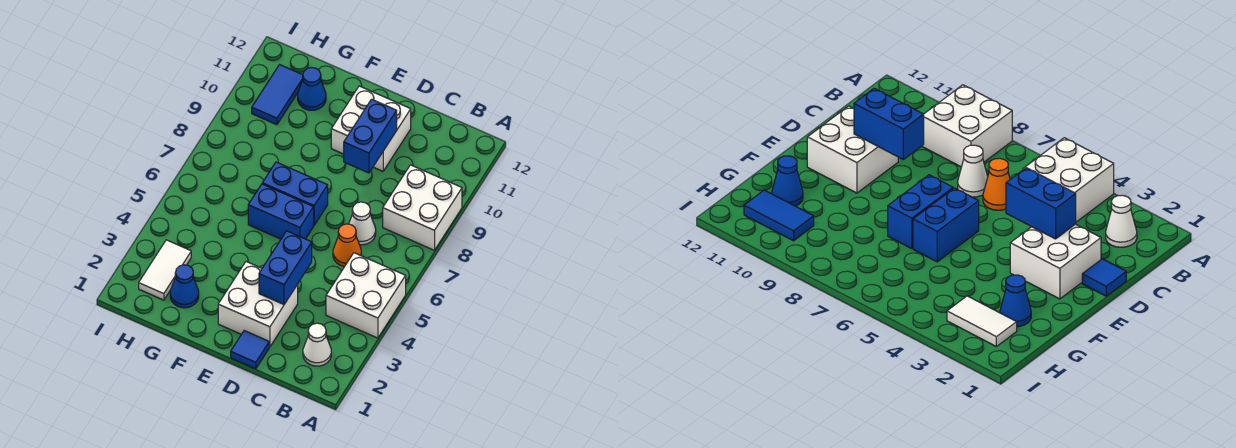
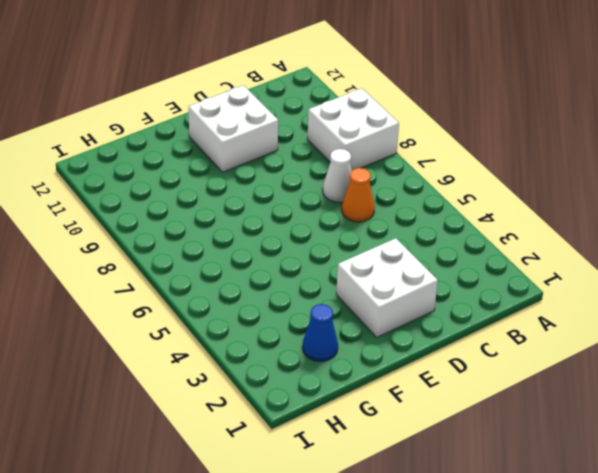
none -> white brick A4:B5 level 1
none -> white cone B2 level 1
none -> blue tile D1 level 1

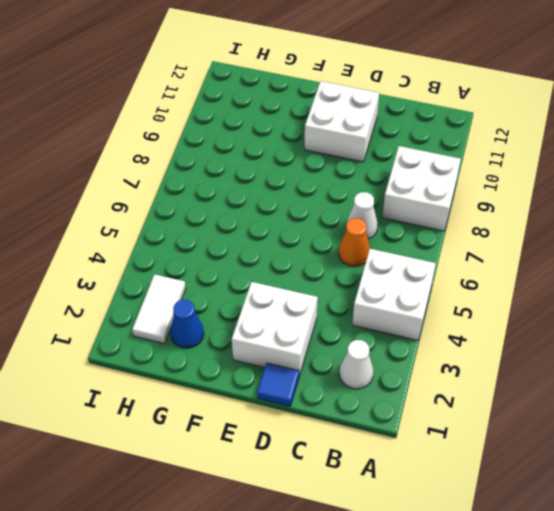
none -> blue brick E6:F6 level 1
none -> blue brick E7:F7 level 1
none -> blue cone G11 level 1

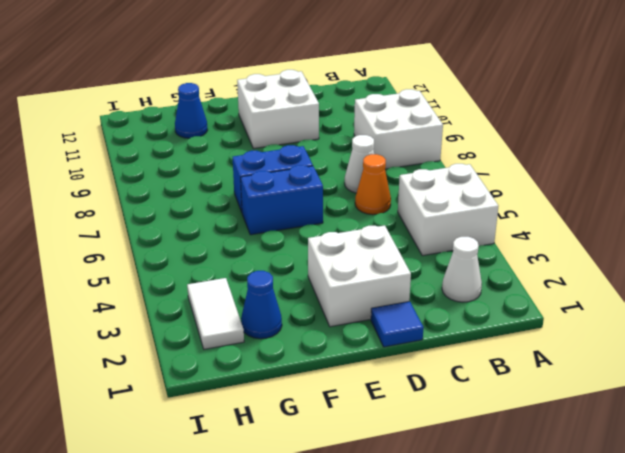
none -> blue tile H10:H11 level 1
none -> blue brick D3:D4 level 2
none -> blue brick D9:D10 level 2

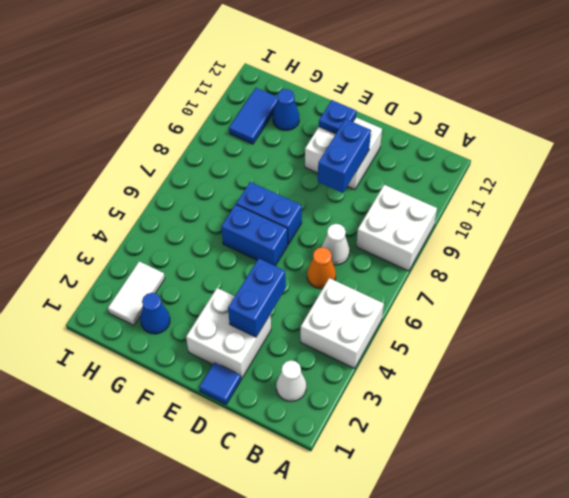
blue plate E11 level 2 -> none

